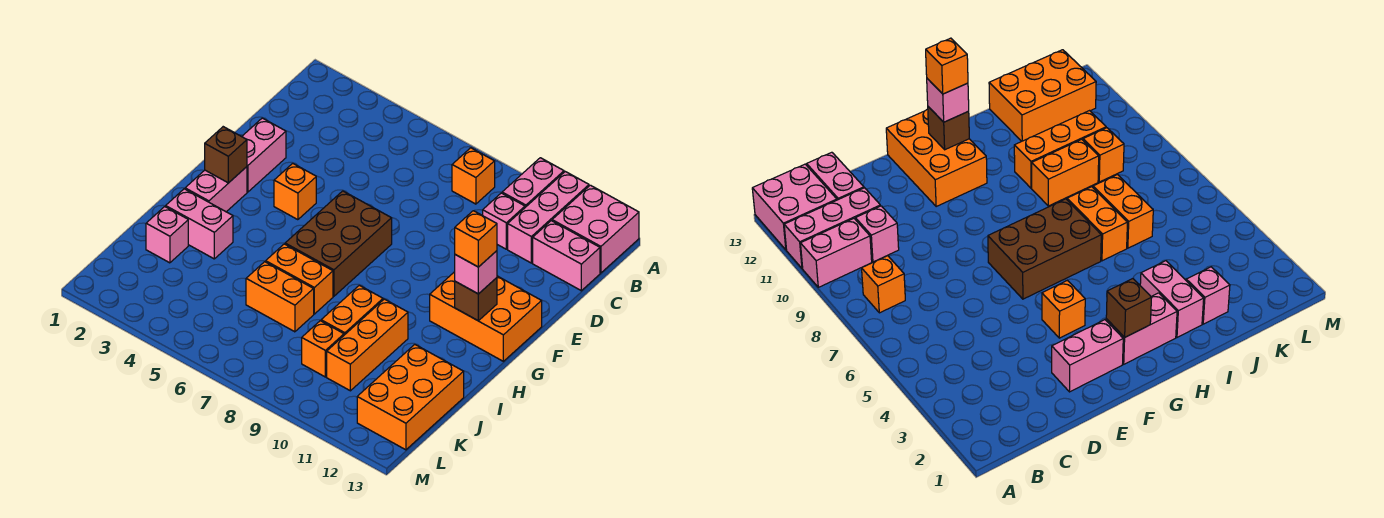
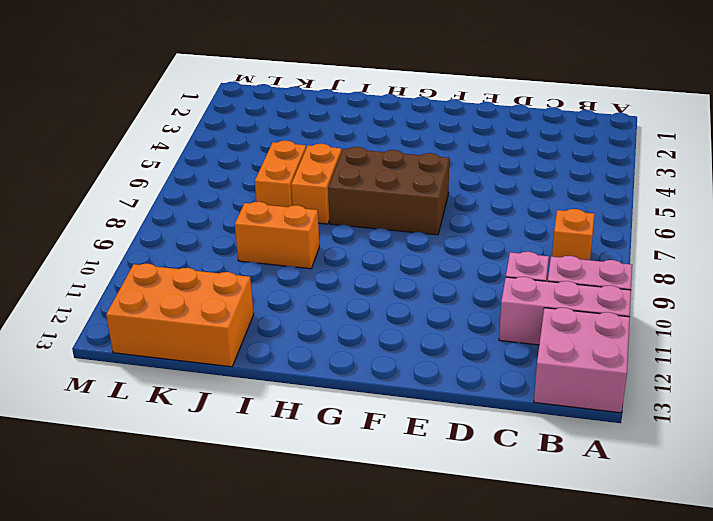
none -> pink brick C12:C13 level 1
none -> pink brick E2:F2 level 1
none -> orange brick F4 level 1

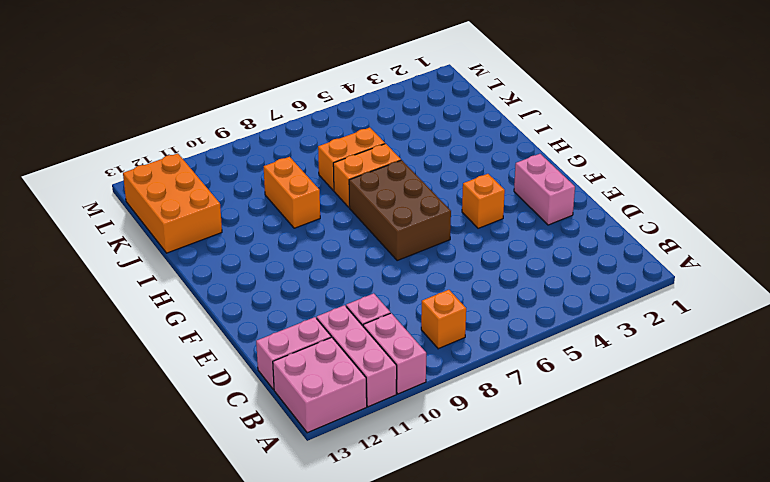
none -> orange brick F11:G13 level 1
none -> pink brick G2:H2 level 1
none -> pink brick I2:I3 level 1

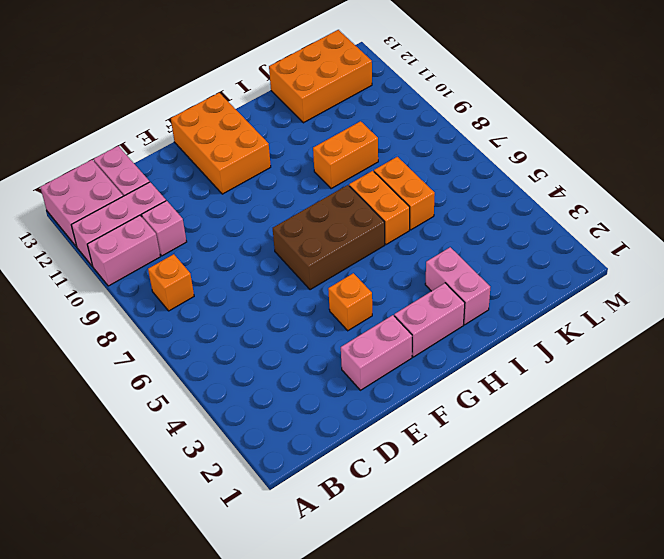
none -> orange brick I10:K10 level 1
none -> pink brick J2 level 1
none -> orange brick K9 level 1

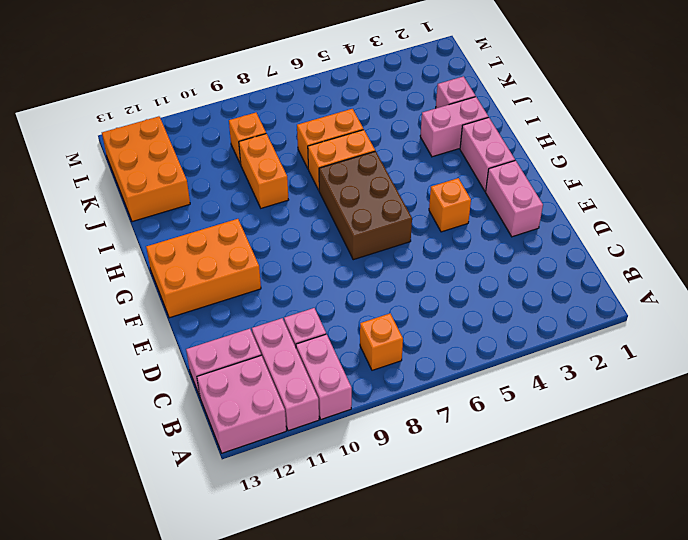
none -> orange brick I10:K10 level 1
none -> brown brick G2 level 2
none -> brown brick G12 level 2

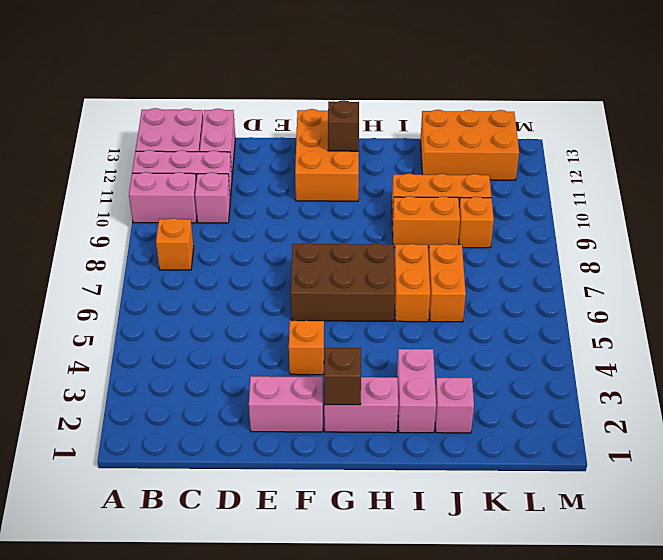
none -> pink brick G12 level 3
none -> orange brick G12 level 4

